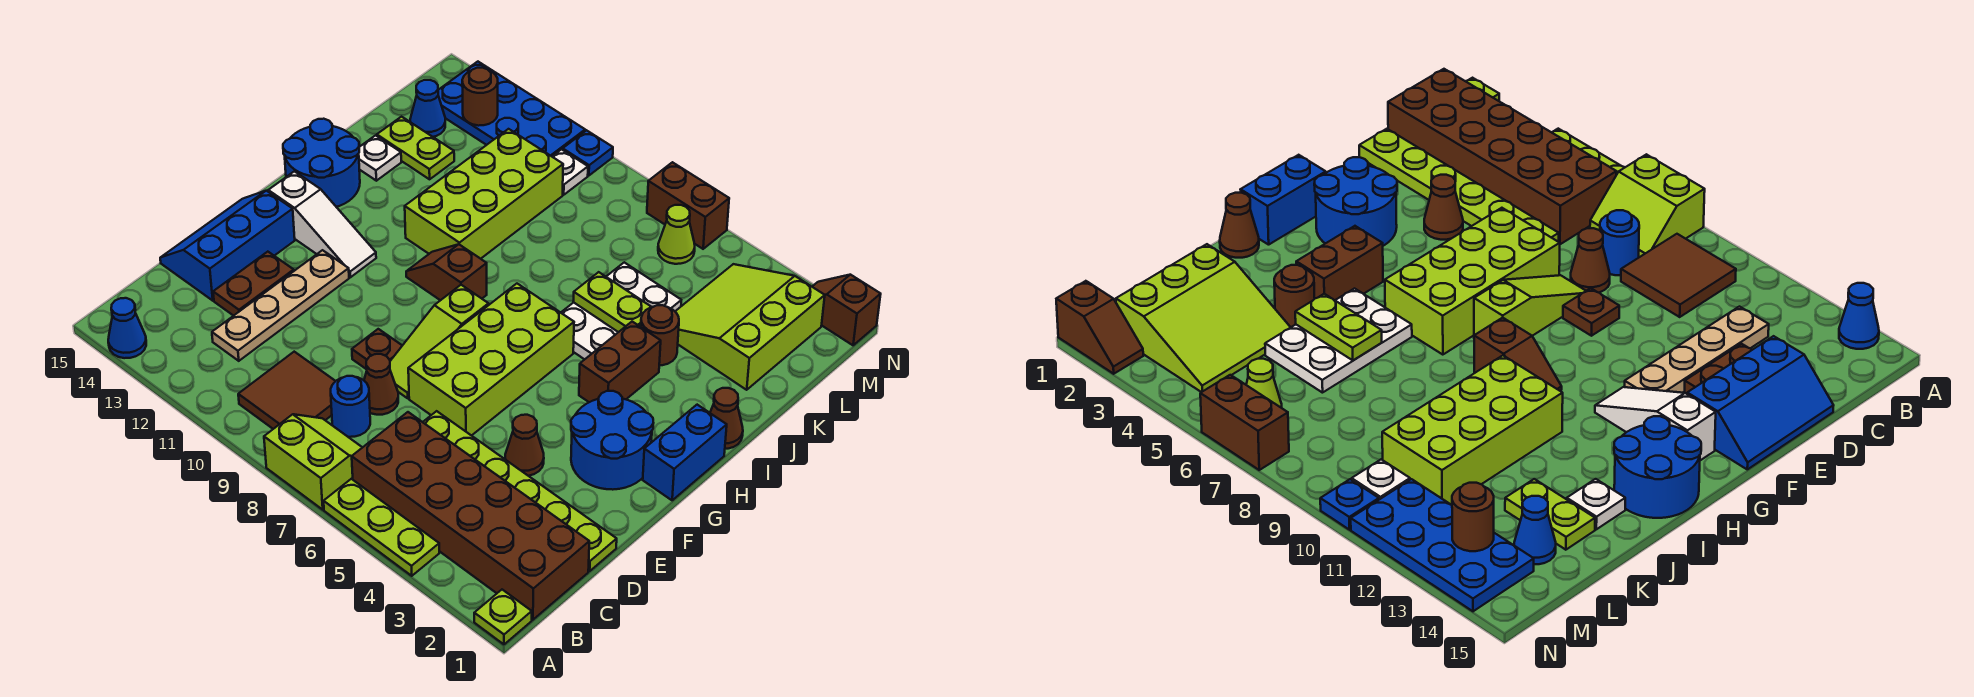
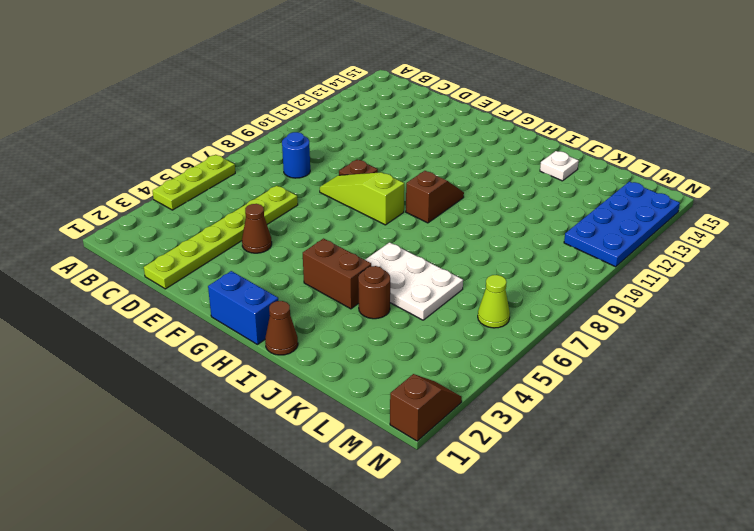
none -> lime plate A1 level 1
none -> lime slope A7:B8 level 1 top A
none -> blue cone A14 level 1
none -> brown brick B1:C6 level 1

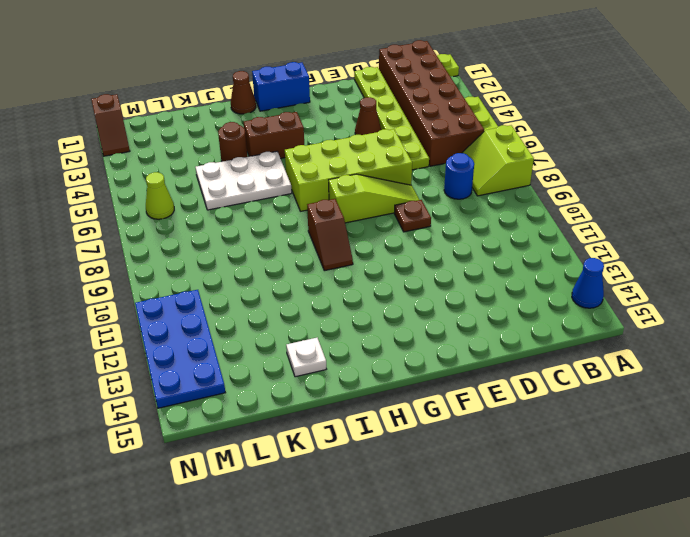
none -> brown tile B9:C10 level 1
none -> tan plate C12:F12 level 1
none -> brown cone D8 level 1
none -> brown plate D13:E13 level 1

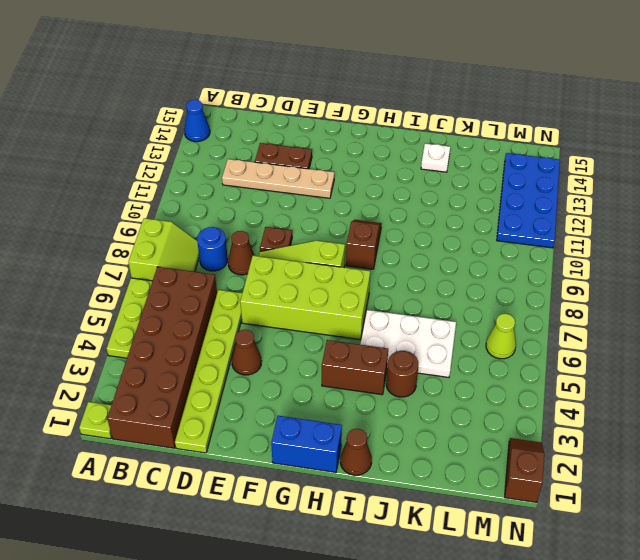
none -> brown tile B9:C10 level 1
none -> blue slope D14:F15 level 1 top 14
none -> blue round brick F2:G3 level 1
none -> white slope G12:G14 level 1 top 14

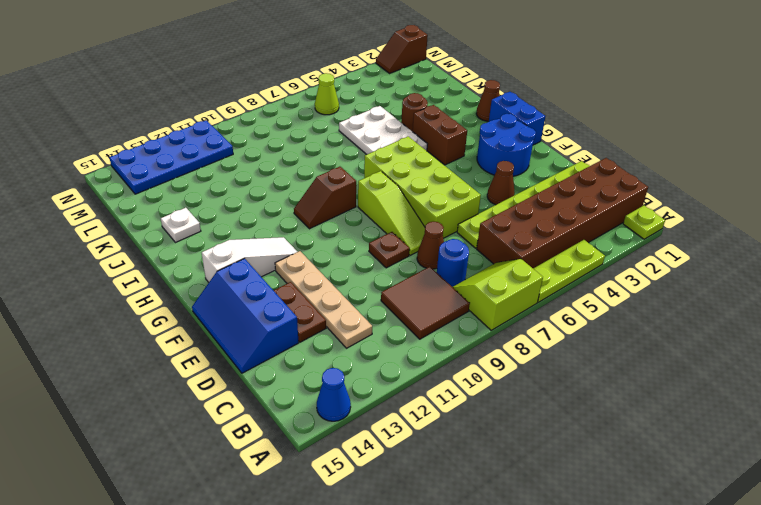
none -> blue round brick H14:I15 level 1
none -> lime brick I10:L11 level 1
none -> lime slope K2:M4 level 1 top 2
none -> lime plate K13:K14 level 1

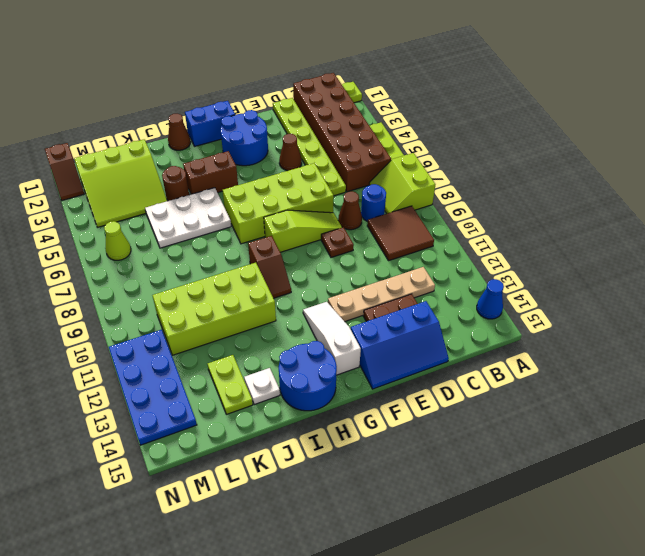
none -> blue cone L14 level 1
none -> white plate M10 level 1
none -> brown brick N6:N7 level 1
none -> blue plate N10 level 1

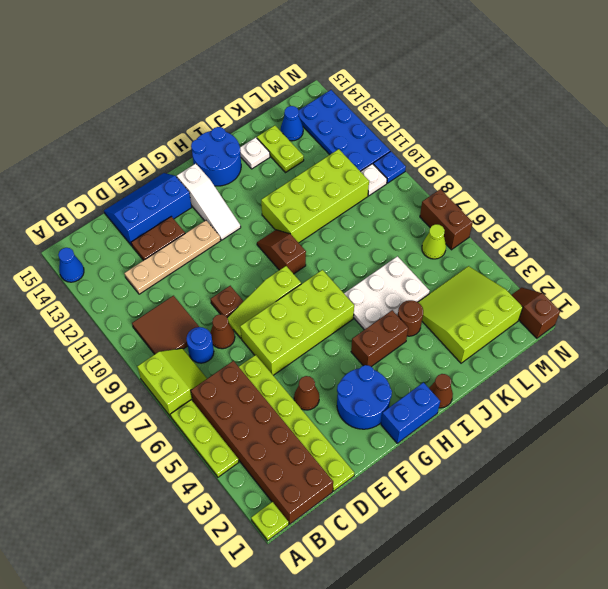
none -> lime plate J5:J6 level 2
none -> brown round brick M13 level 2

